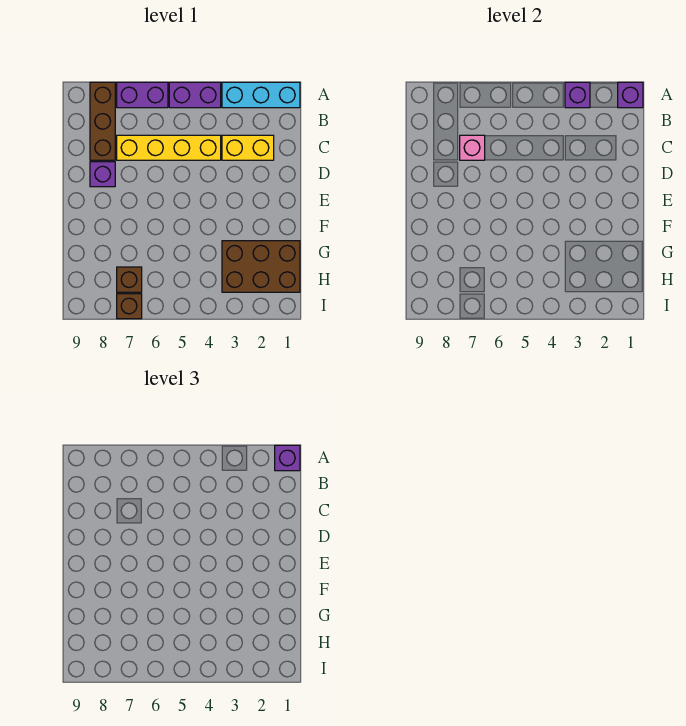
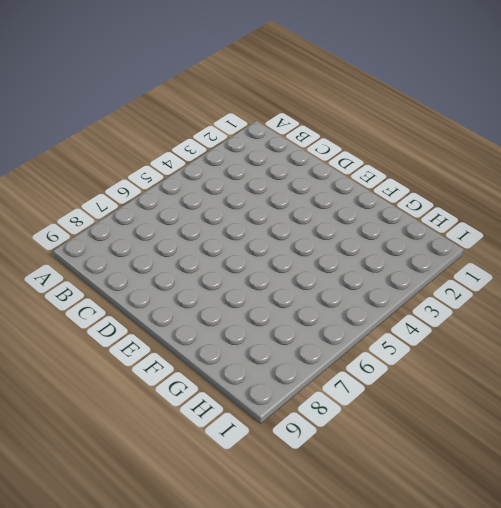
none -> cyan brick A1:A3 level 1
none -> purple brick A4:A5 level 1
none -> purple brick A6:A7 level 1

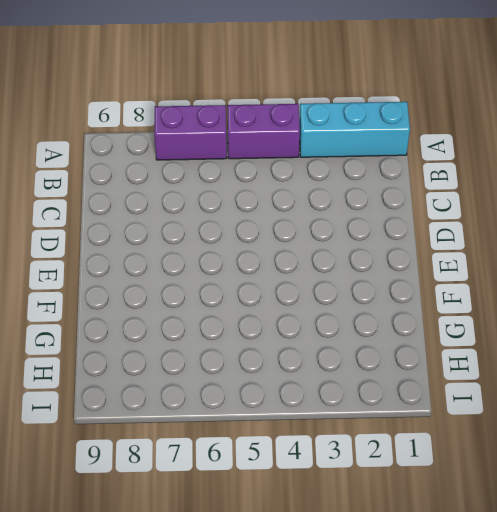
none -> brown brick A8:C8 level 1
none -> yellow brick C2:C3 level 1
none -> yellow brick C4:C7 level 1

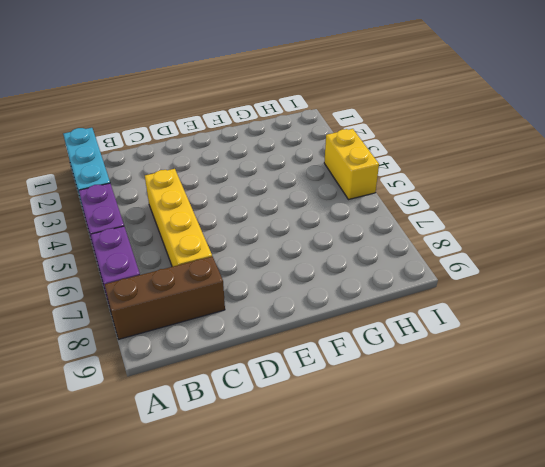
yellow brick I4:I5 level 1 -> yellow brick C2:C3 level 1
none -> purple brick D8 level 1
none -> brown brick G1:H3 level 1
none -> brown brick H7 level 1

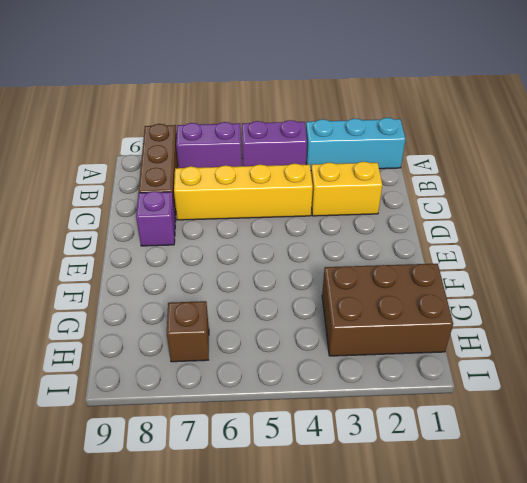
none -> brown brick I7 level 1
none -> purple brick A1 level 2
none -> purple brick A3 level 2

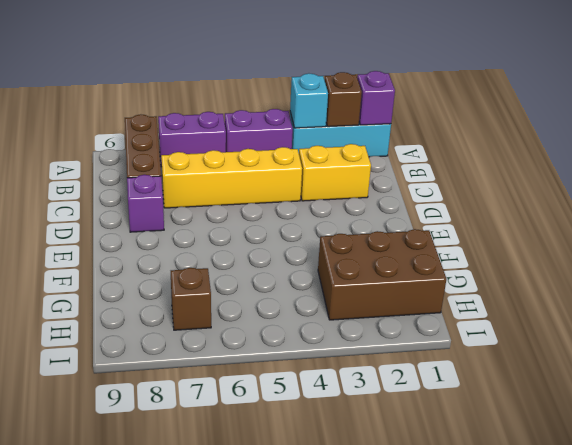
brown brick A2 level 2 -> brown brick I7 level 1
cyan brick A3 level 2 -> purple brick A3 level 2
none -> pink brick C7 level 2
none -> purple brick A1 level 3

